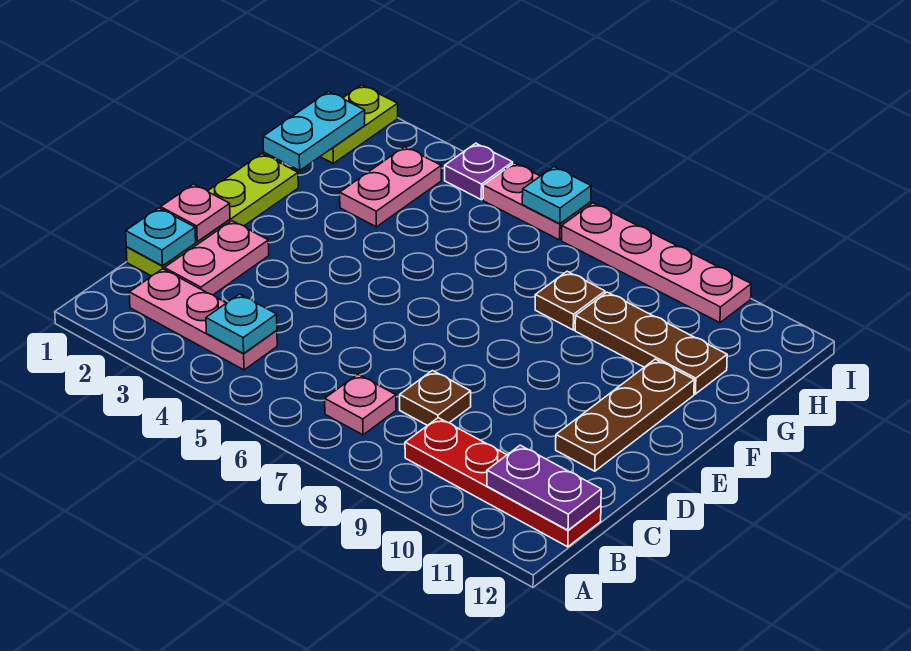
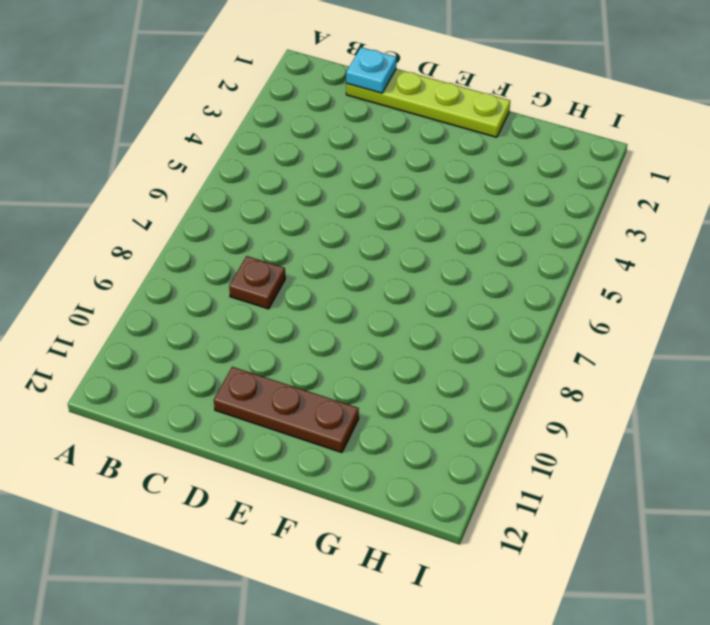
none -> pink plate B2:B4 level 1
none -> pink plate B7 level 1
none -> red plate B9:B12 level 1

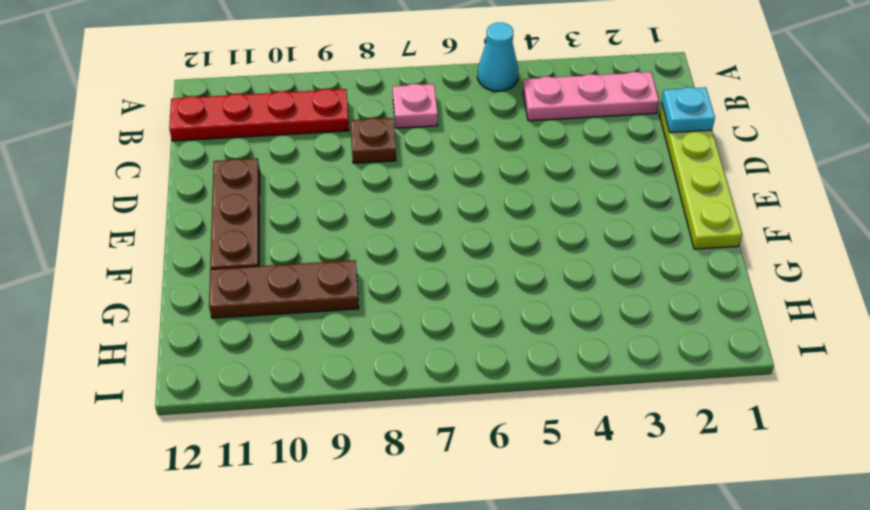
cyan cone A5 level 1 -> none
none -> pink plate C2:D2 level 1
none -> pink plate G3:H3 level 1
none -> brown plate G8 level 1

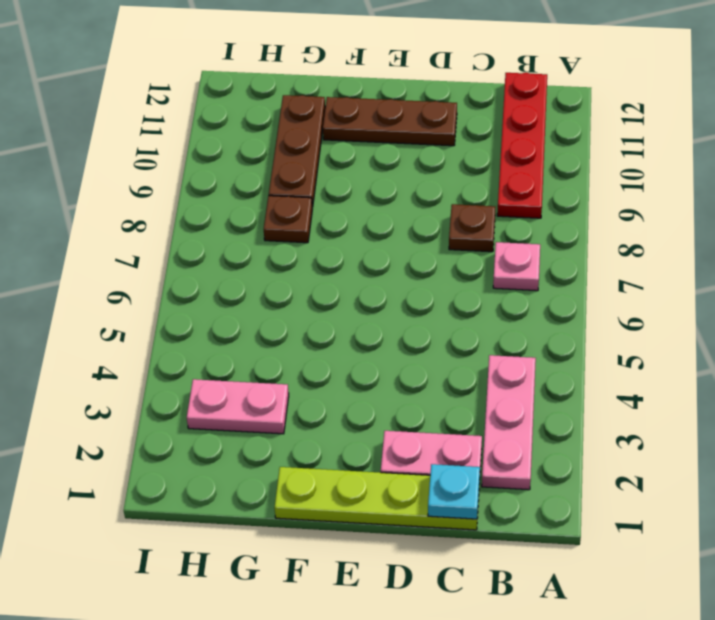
none -> lime plate H1:I1 level 1
none -> purple plate I4 level 1
none -> pink plate I5:I6 level 1

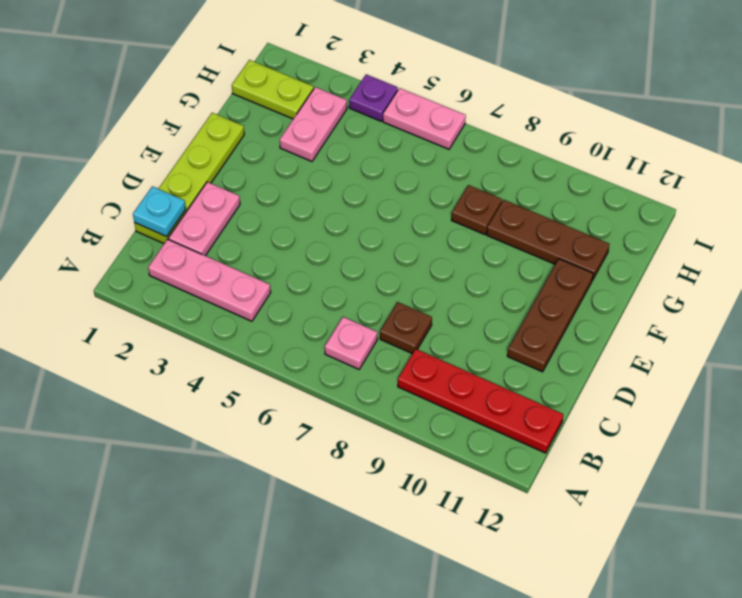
lime plate H1:H2 level 1 -> lime plate H1:I1 level 1
none -> pink plate I7:I10 level 1
none -> cyan plate B4 level 2
none -> purple plate B11:B12 level 2

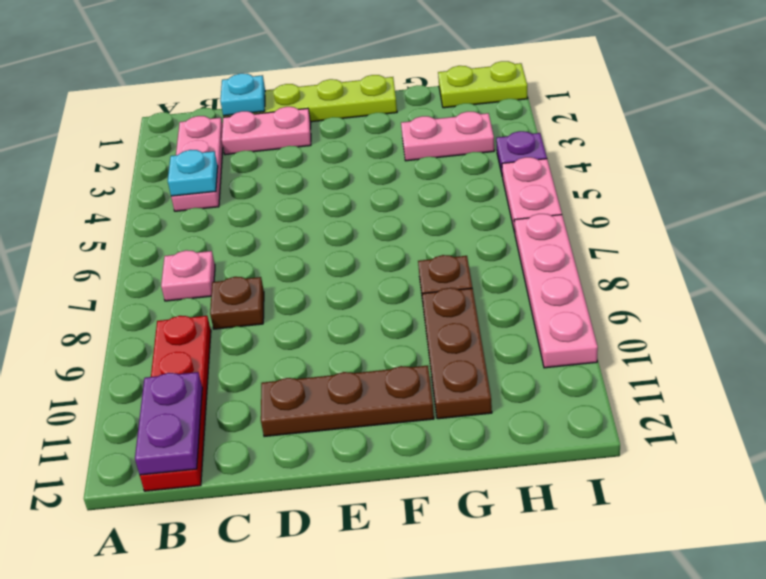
none -> pink plate D1 level 2
none -> cyan plate G1:H1 level 2
none -> cyan plate I6 level 2

